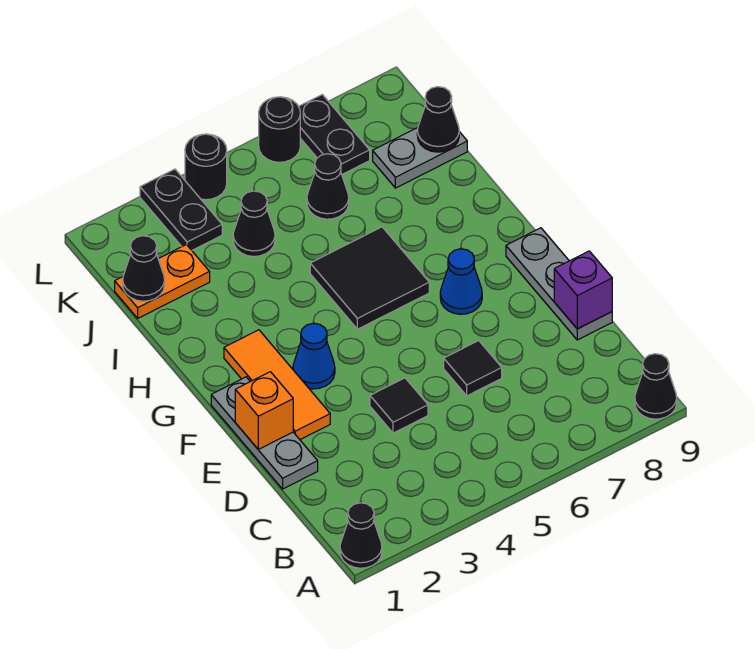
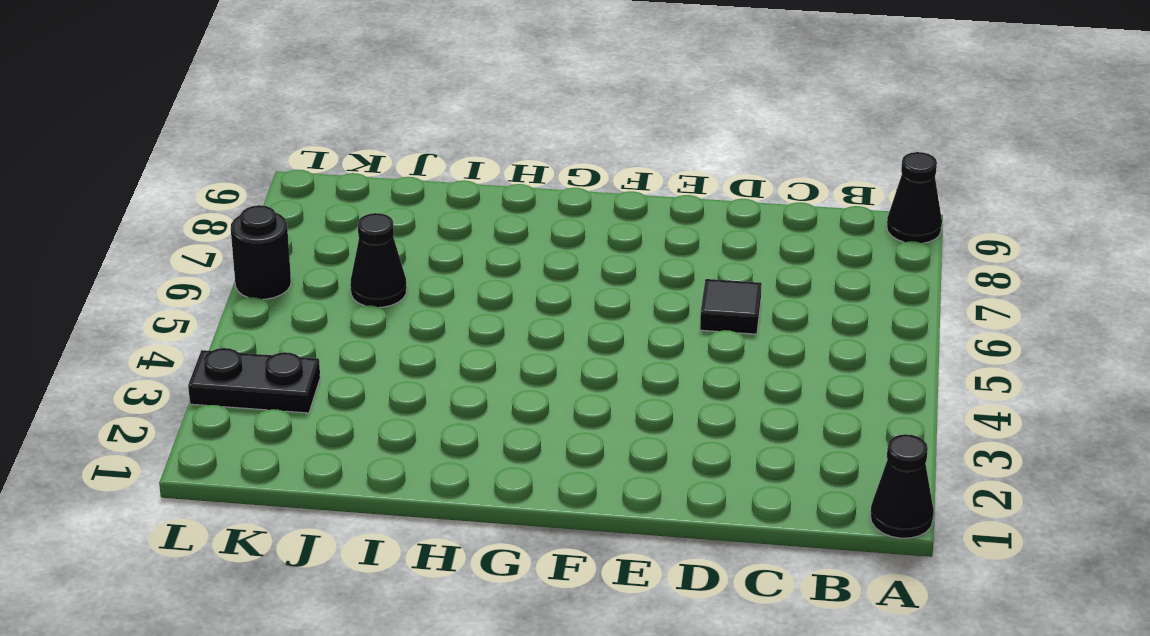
none -> grey plate D1:F1 level 1
none -> black tile D4 level 1
none -> grey plate D9:F9 level 1

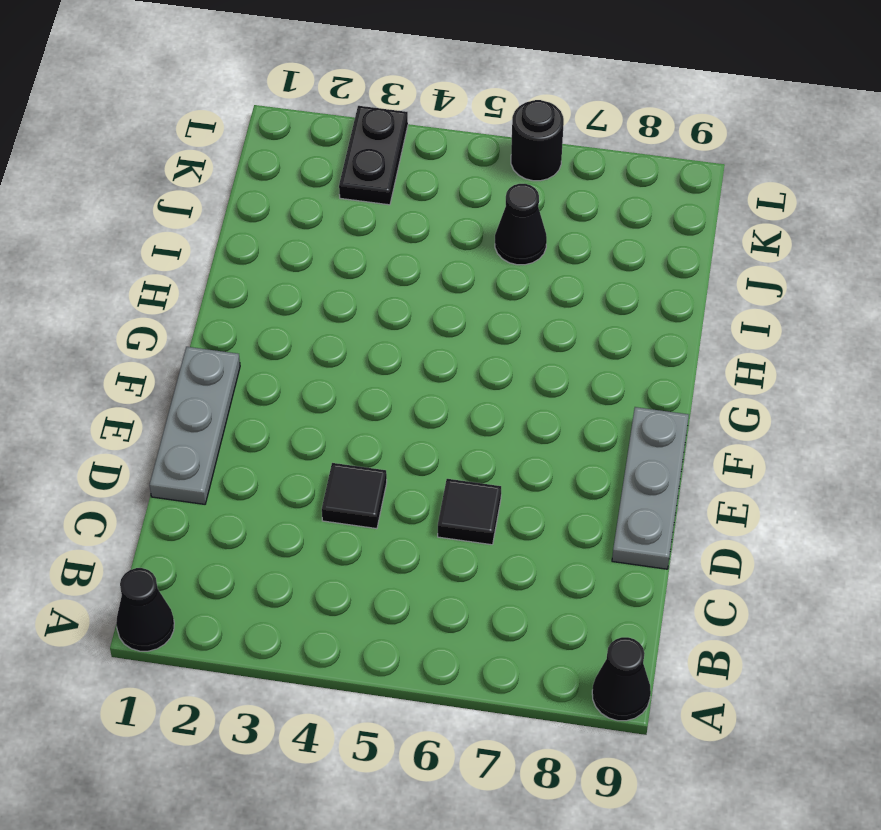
none -> orange tile E2:G2 level 1
none -> blue cone F3 level 1
none -> blue cone F7 level 1

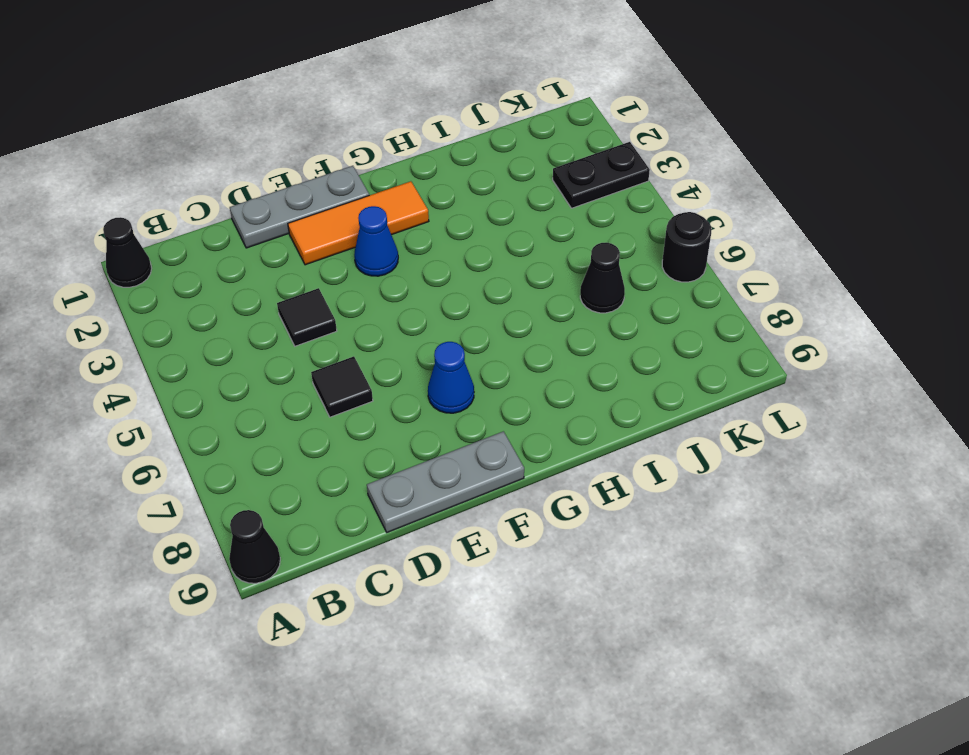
none -> black tile G5:H6 level 1
none -> orange plate J1:J2 level 1
none -> black cone J4 level 1

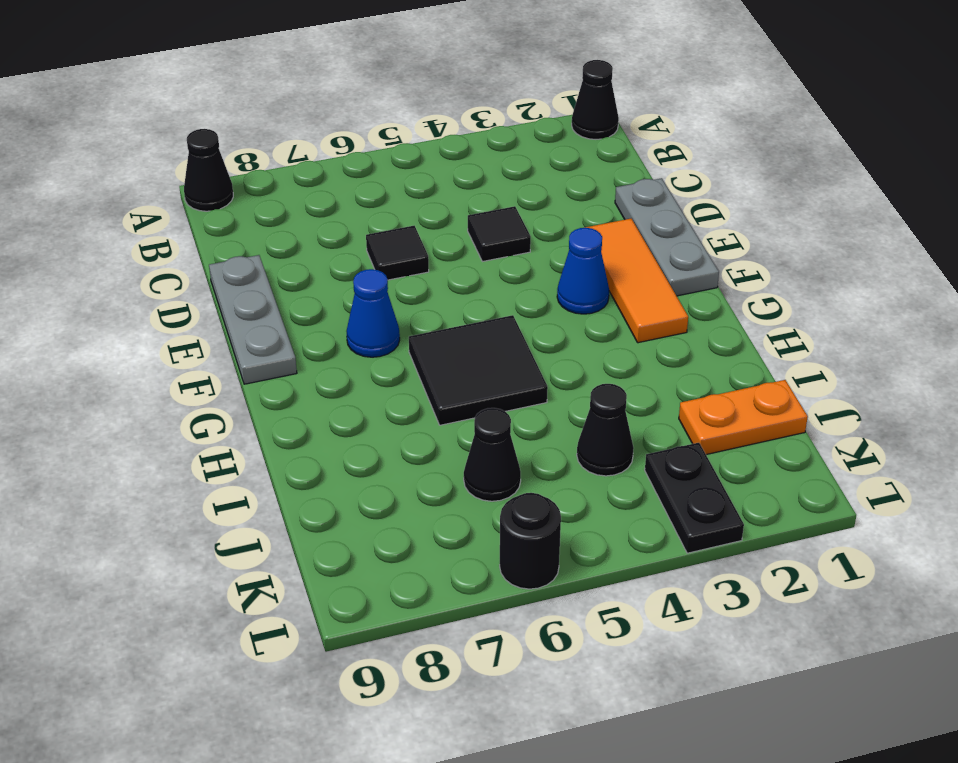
none -> grey plate J8:J9 level 1
none -> black plate K7:L7 level 1
none -> black round brick L4 level 1

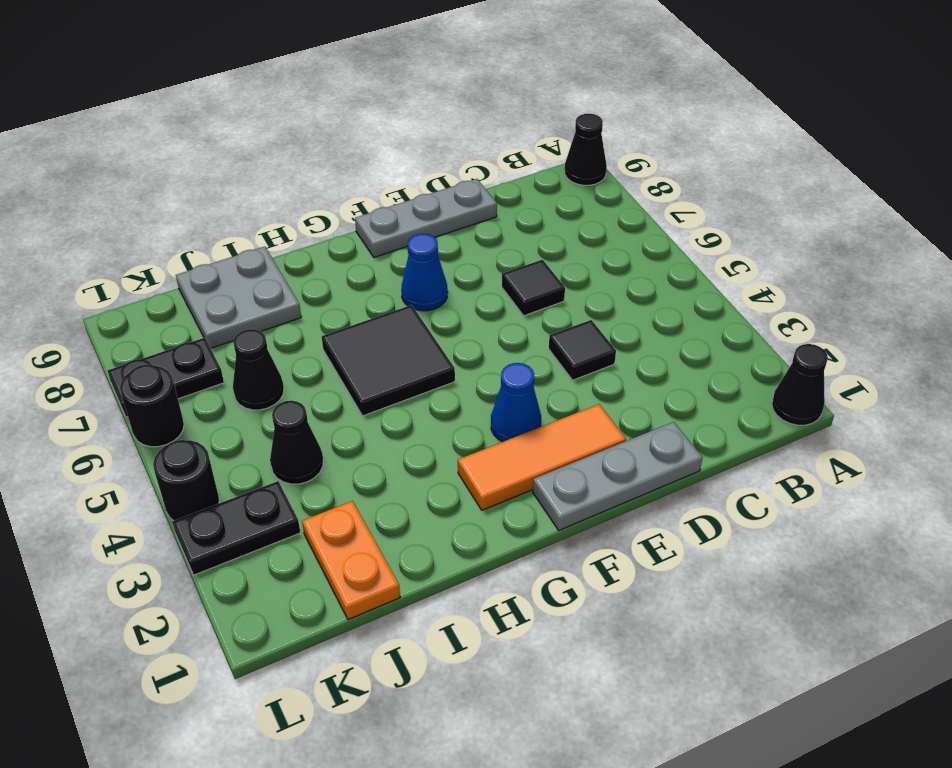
grey plate I8:J9 level 1 -> grey plate J8:J9 level 1
none -> purple brick D9 level 2
none -> orange brick E1 level 2
none -> black cone J1 level 2

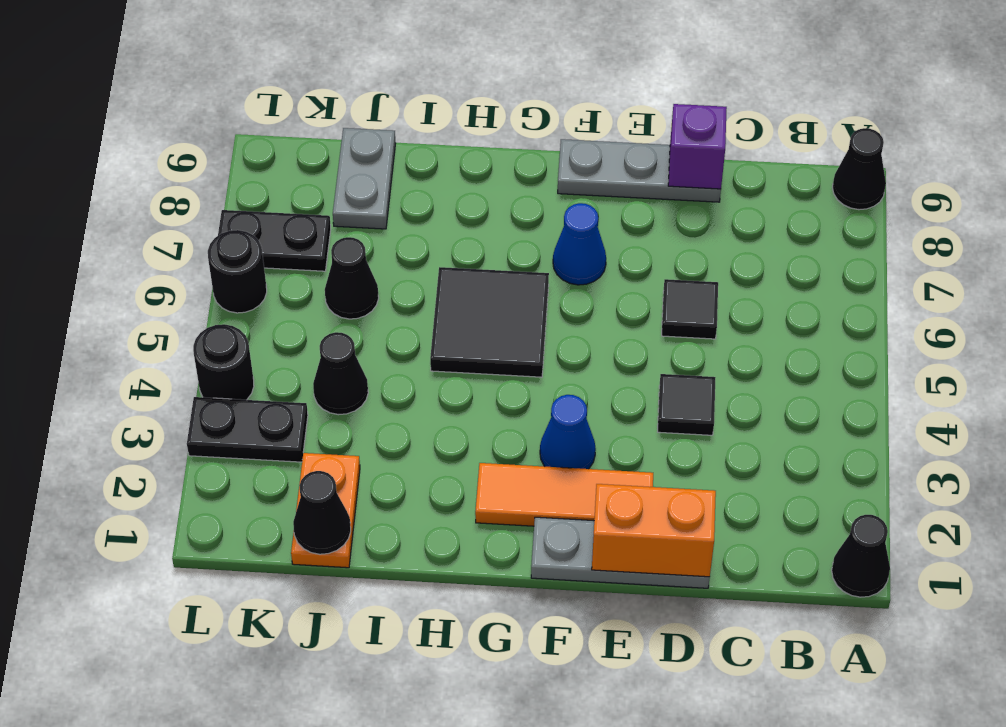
orange brick D1:E1 level 2 -> orange brick E1 level 2
none -> black cone J9 level 2

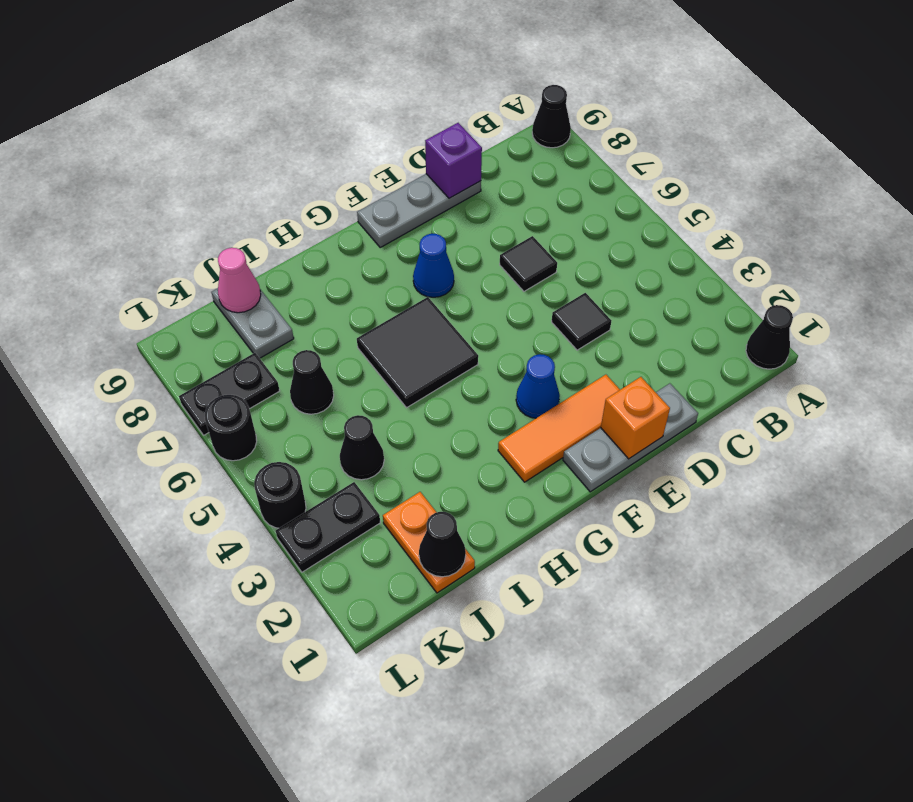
pink cone J9 level 2 -> black cone J9 level 2

